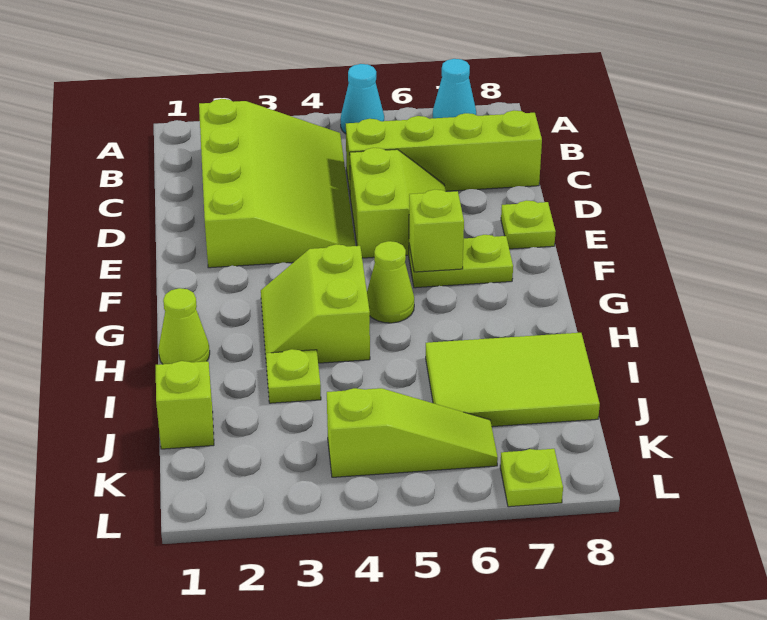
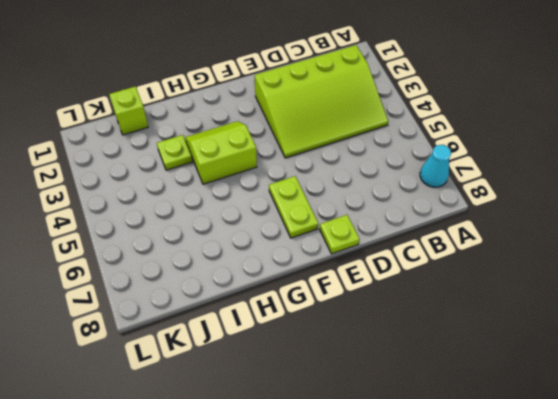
none -> cyan cone A5 level 1
none -> lime brick C5:C8 level 1
none -> lime slope D5:E6 level 1 top 5

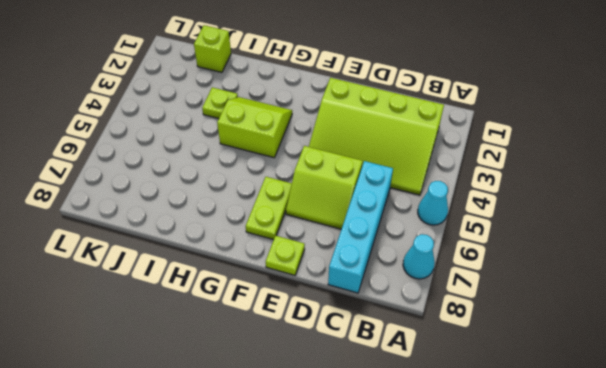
cyan brick C5:C8 level 1 -> lime brick C5:C8 level 1
none -> lime cone G5 level 1
none -> lime cone H1 level 1
none -> lime tile I6:J8 level 1

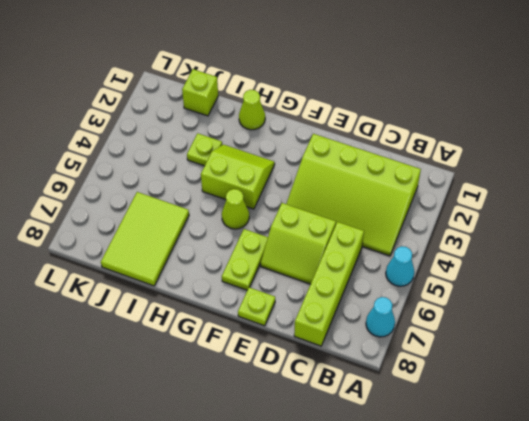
none -> lime slope K4:K6 level 1 top 4
none -> lime plate L7 level 1
none -> lime brick F6 level 2

